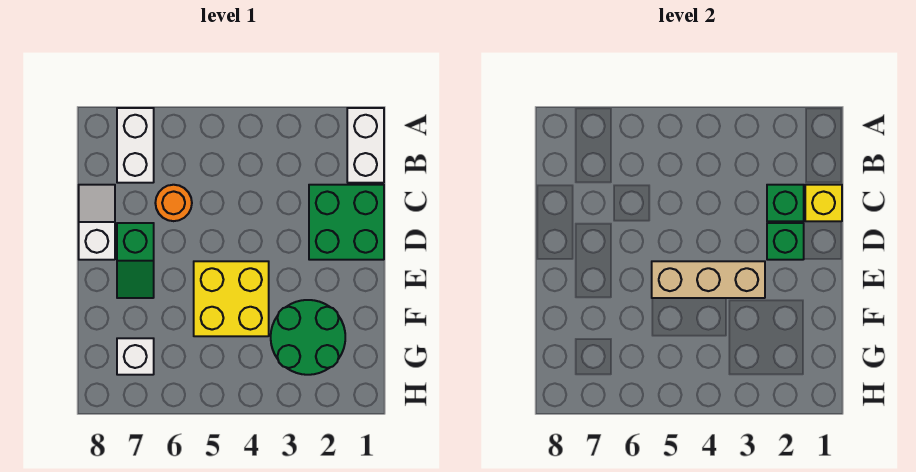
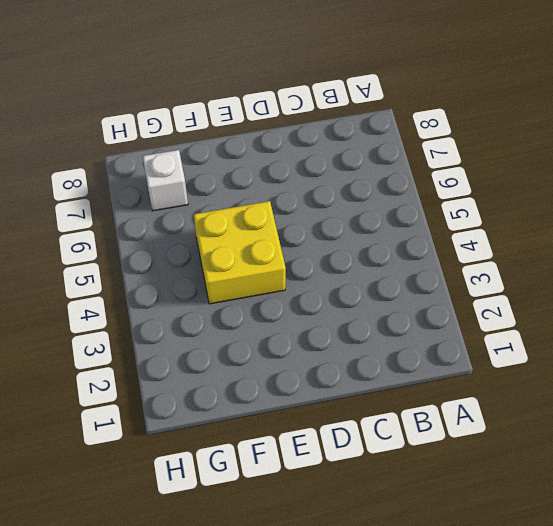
none -> white brick A1:B1 level 1
none -> white brick A7:B7 level 1
none -> green brick C1:D2 level 1

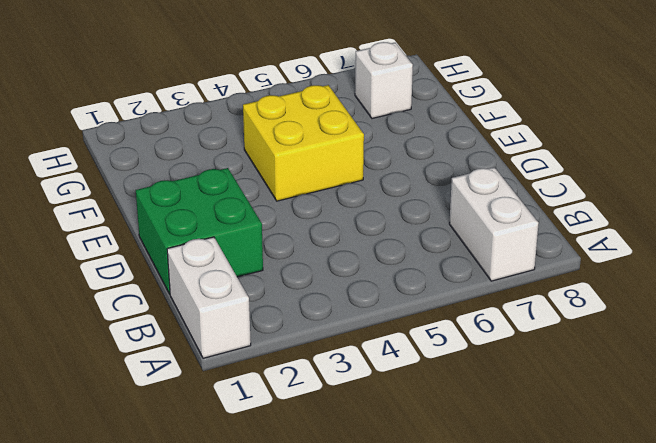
none -> orange round brick C6 level 1
none -> white slope C8:D8 level 1 top D
none -> green slope D7:E7 level 1 top D

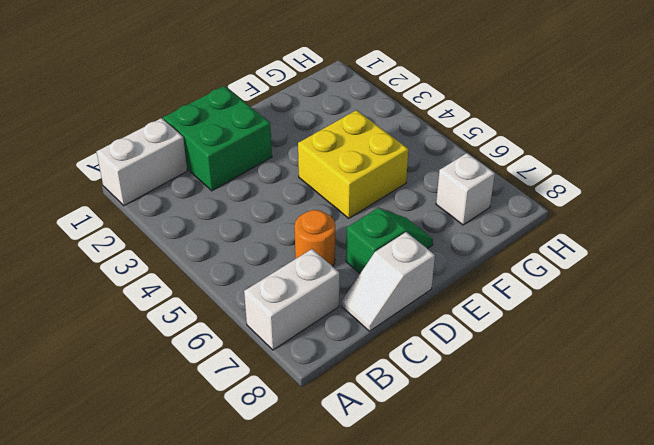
none -> green round brick F2:G3 level 1
none -> yellow brick C1 level 2
none -> green brick C2 level 2

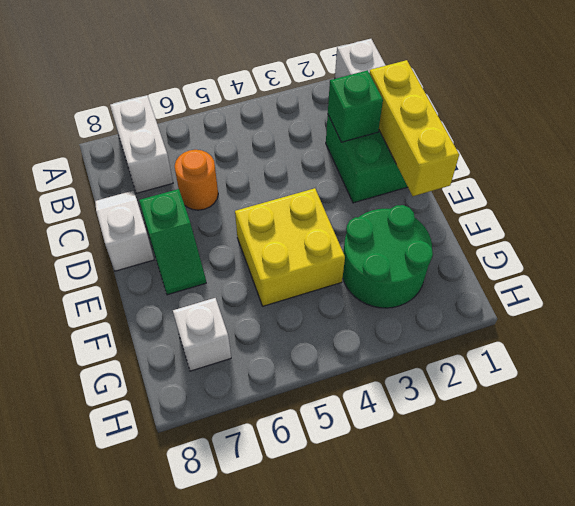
yellow brick C1:E1 level 2 -> yellow brick C1 level 2
none -> green brick D2 level 2
none -> tan brick E3:E5 level 2

